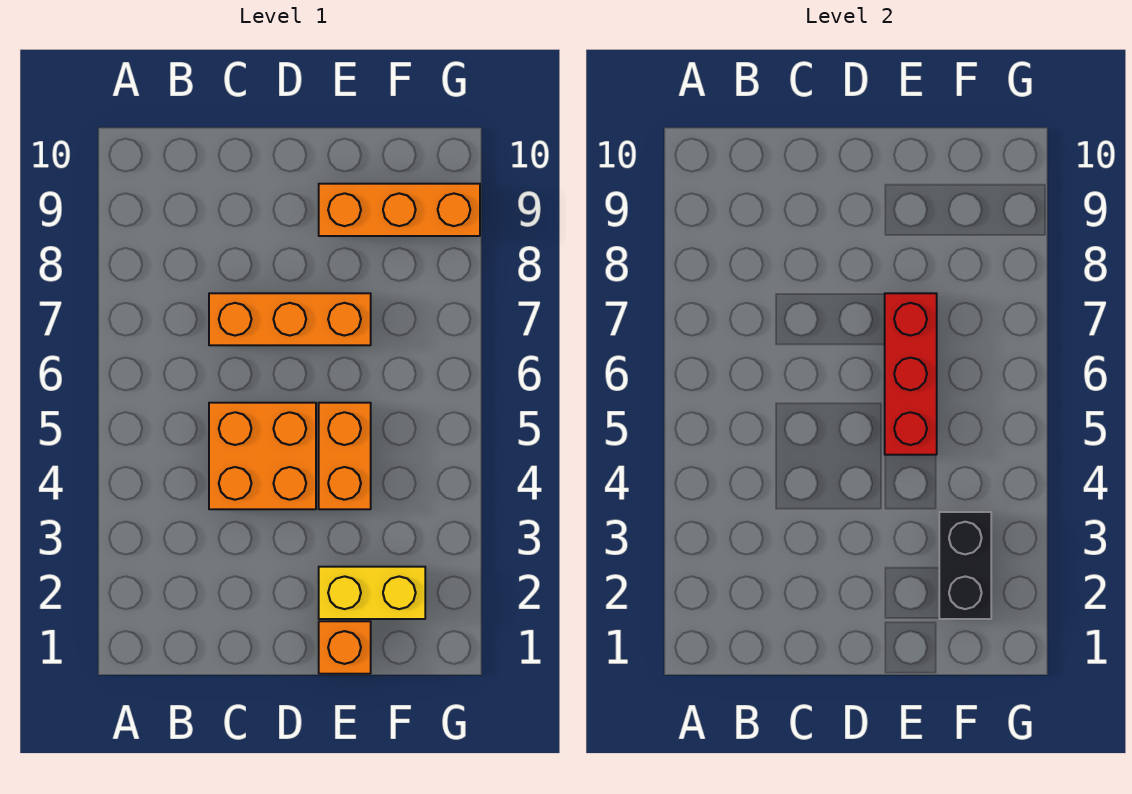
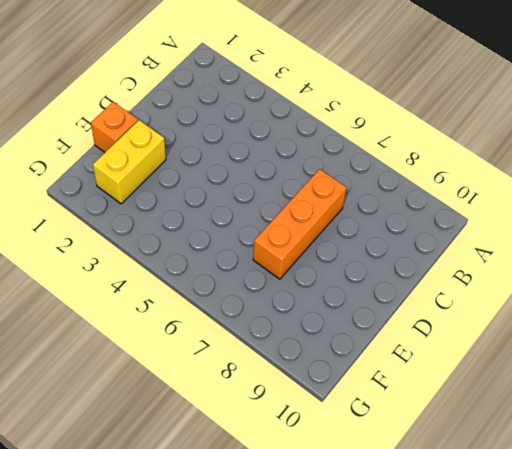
none -> orange brick C4:D5 level 1
none -> orange brick E4:E5 level 1

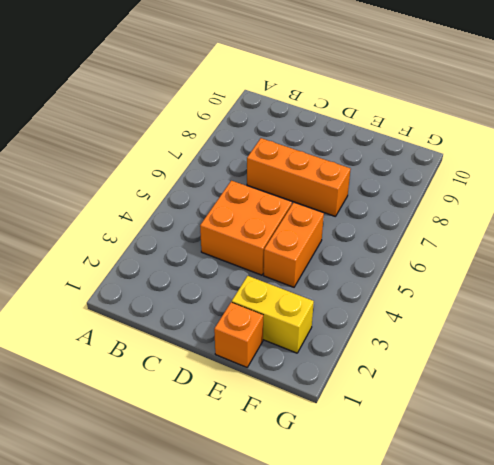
none -> orange brick E9:G9 level 1
none -> red brick E5:E7 level 2

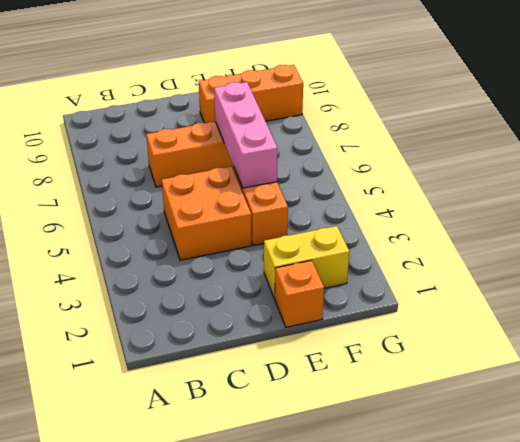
pink brick E5:E7 level 2 -> red brick E5:E7 level 2
none -> black brick F2:F3 level 2

